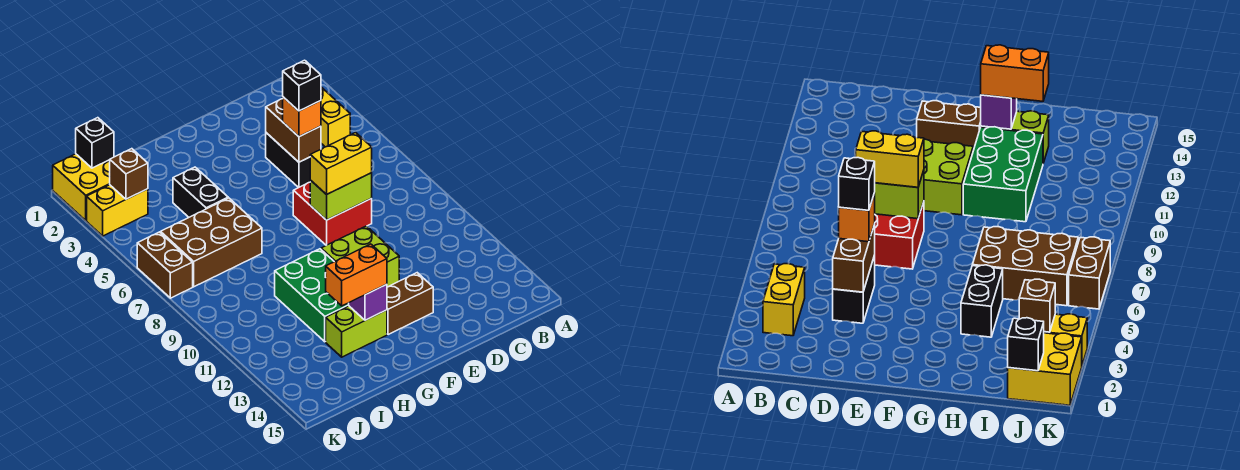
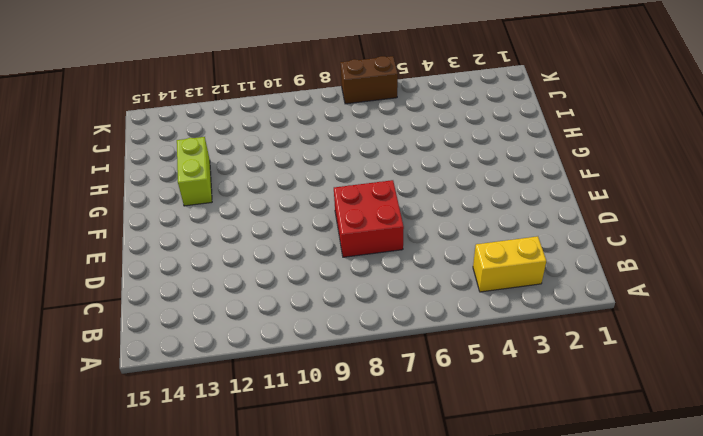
none -> black brick D4:D5 level 1
none -> lime brick E10:F11 level 1
none -> brown brick E13:F13 level 1

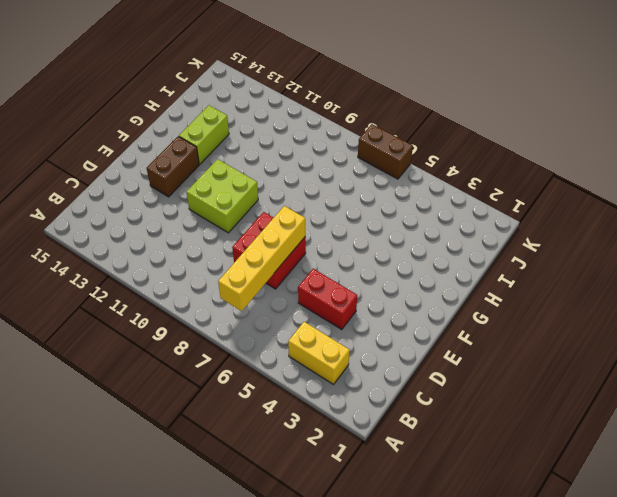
yellow brick B7:E7 level 2 -> none
red brick D4:D5 level 1 -> black brick D4:D5 level 1
none -> green brick G10:H12 level 1
none -> black brick H4:H5 level 1
none -> brown brick H6:J7 level 1

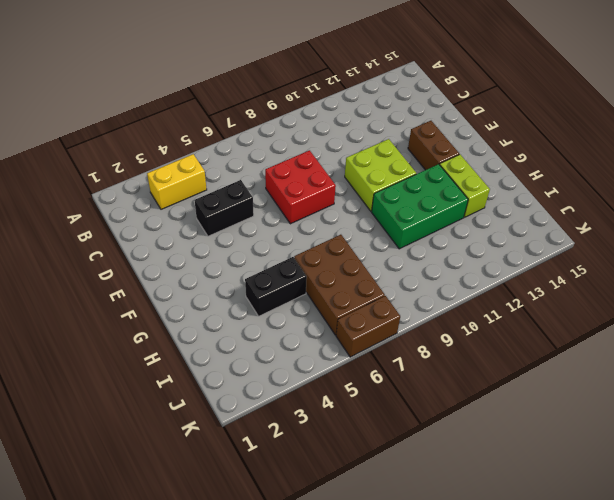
none -> yellow brick J1:K2 level 1
none -> yellow brick J3:K3 level 1
none -> brown brick D4:D5 level 2

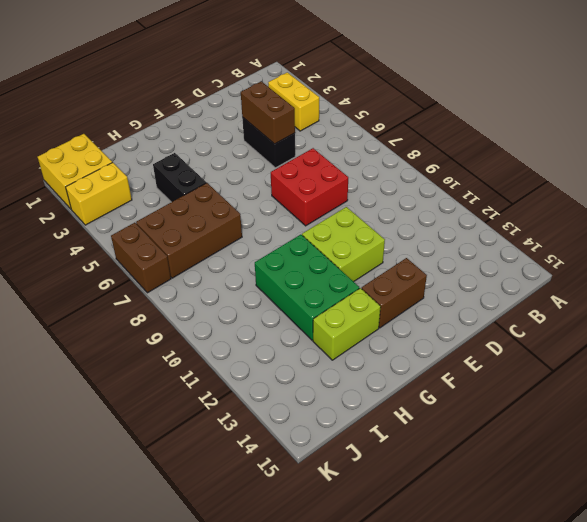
none -> lime brick D8:E8 level 2
none -> purple brick G13 level 2
none -> black brick J1 level 2

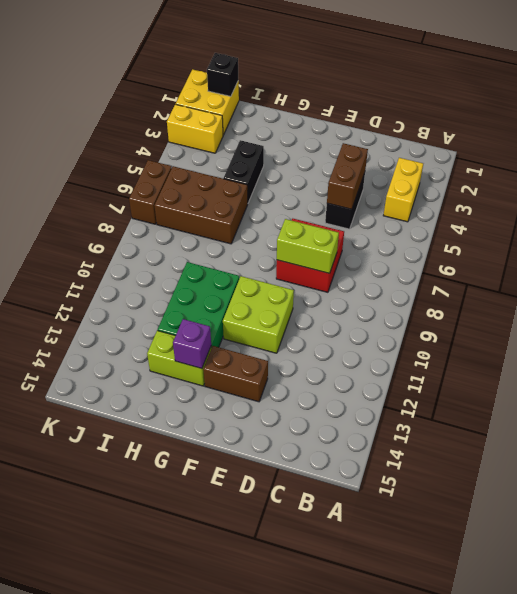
none -> brown brick J3 level 2
none -> orange brick D5 level 3
none -> yellow brick D8:E8 level 3

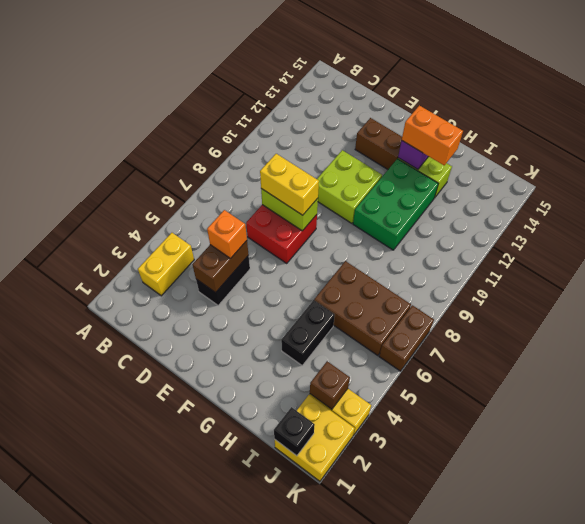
none -> black brick D5 level 4

